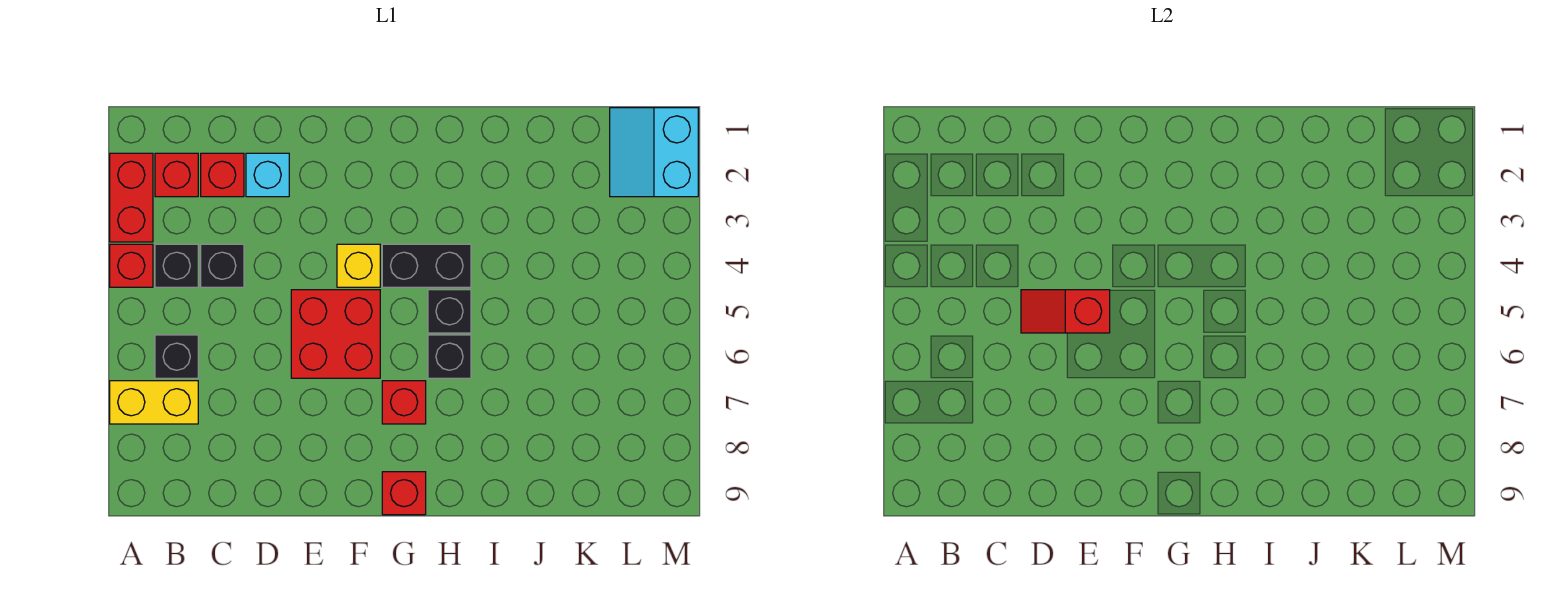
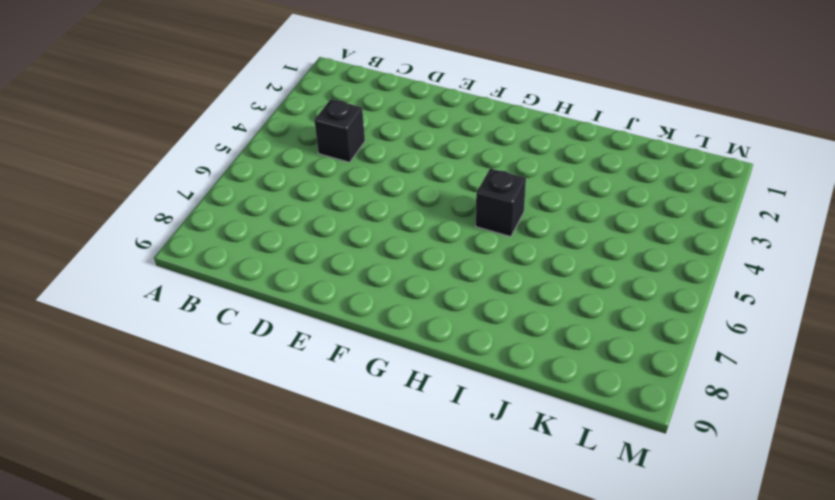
none -> red brick A2:A3 level 1
none -> red brick A4 level 1
none -> yellow brick A7:B7 level 1

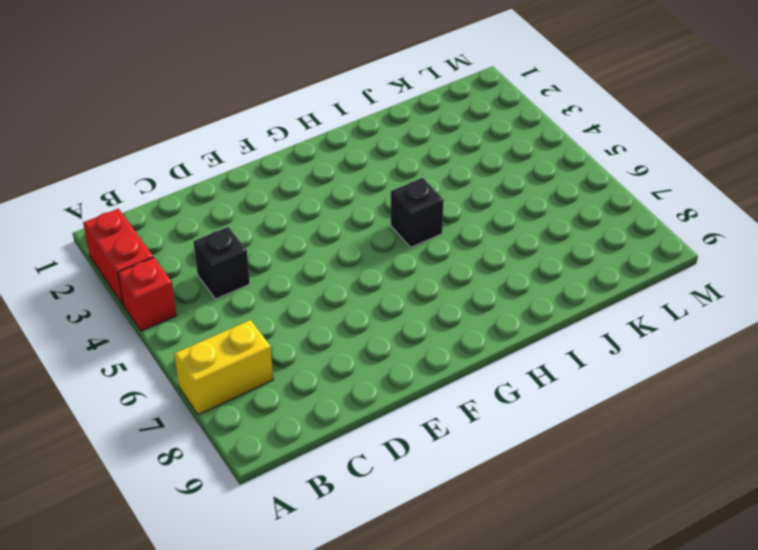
none -> red brick B2 level 1
none -> black brick B4 level 1
none -> black brick B6 level 1

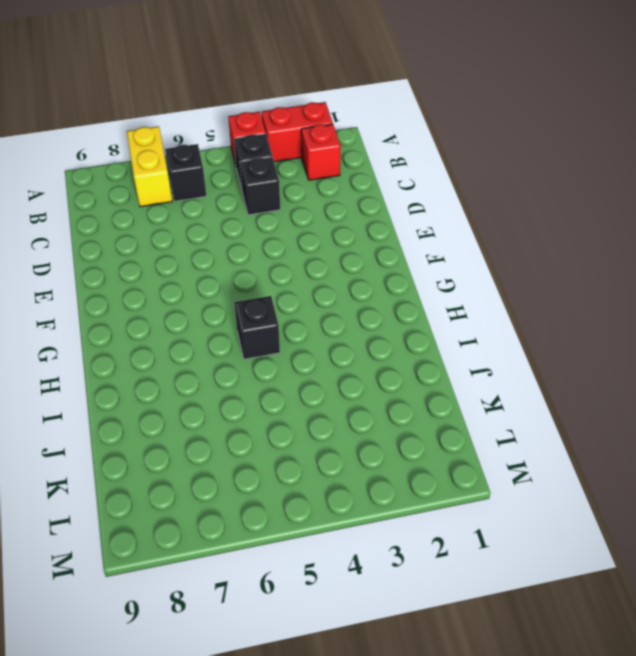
none -> red brick C2 level 1
none -> cyan brick D2 level 1
none -> red brick E5:F6 level 1

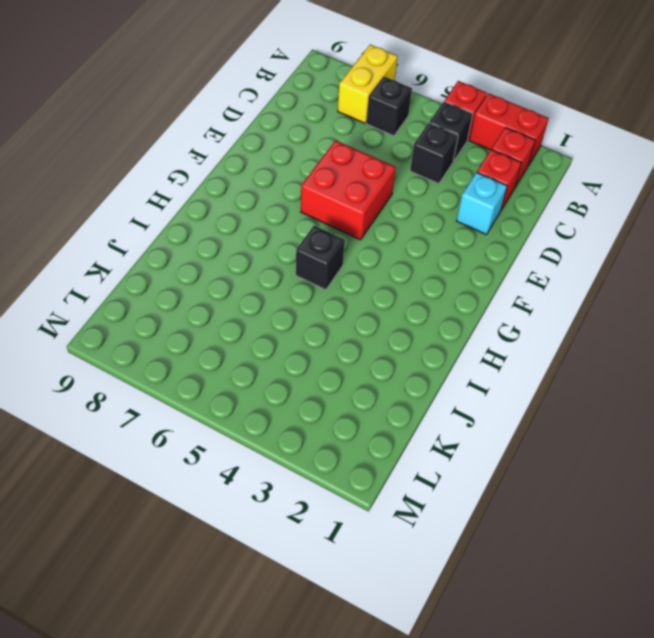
none -> yellow brick F4 level 1
none -> black brick G4:H4 level 1
none -> red brick G7 level 1

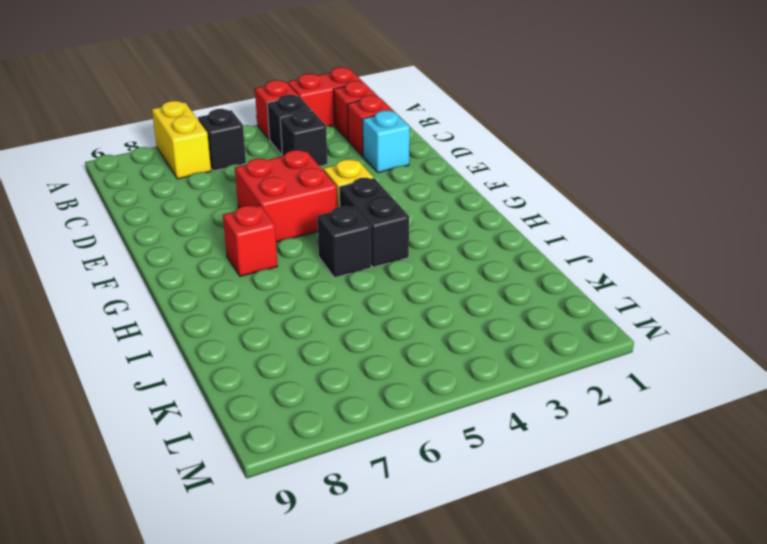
none -> red brick G9 level 1
none -> black brick H6 level 1
none -> cyan slope L1:M2 level 1 top M

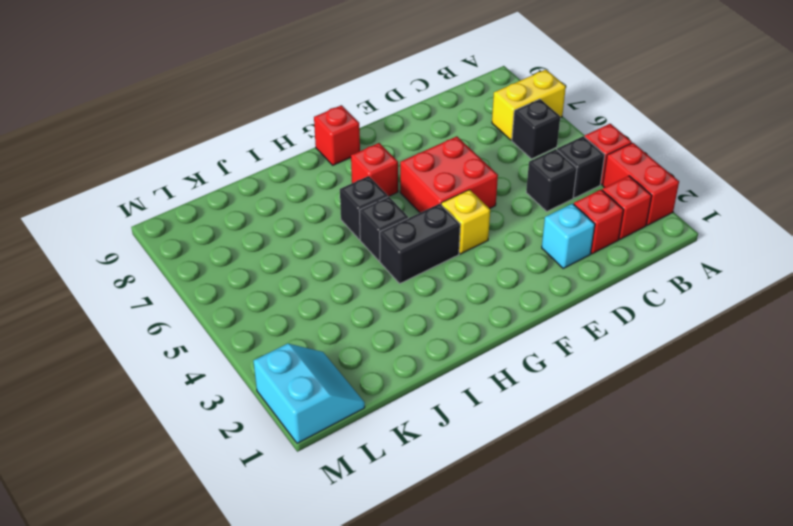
none -> red slope D5:E5 level 2 top E

